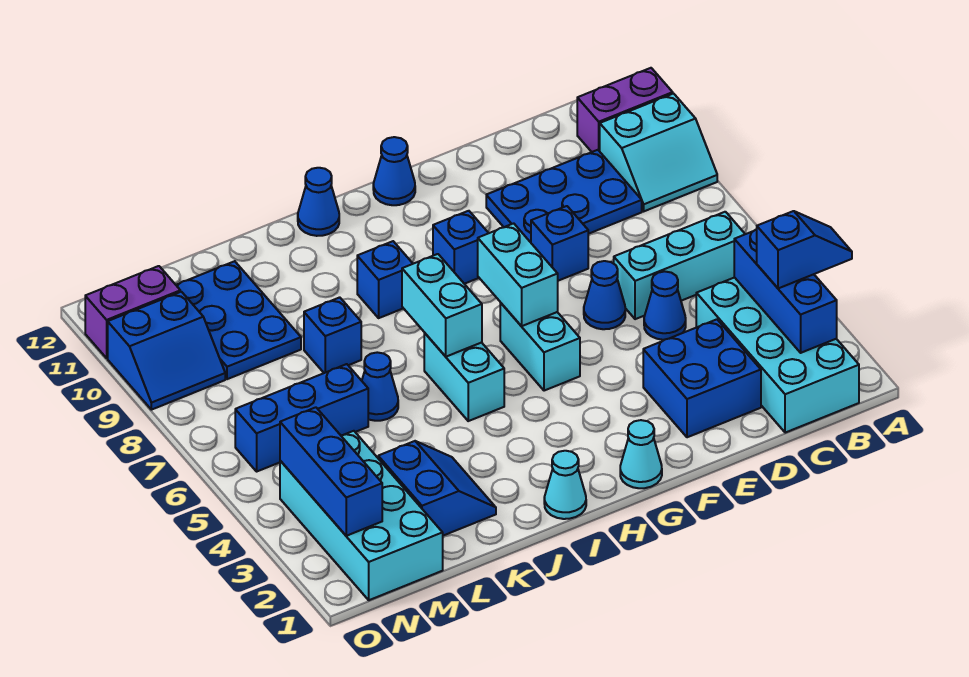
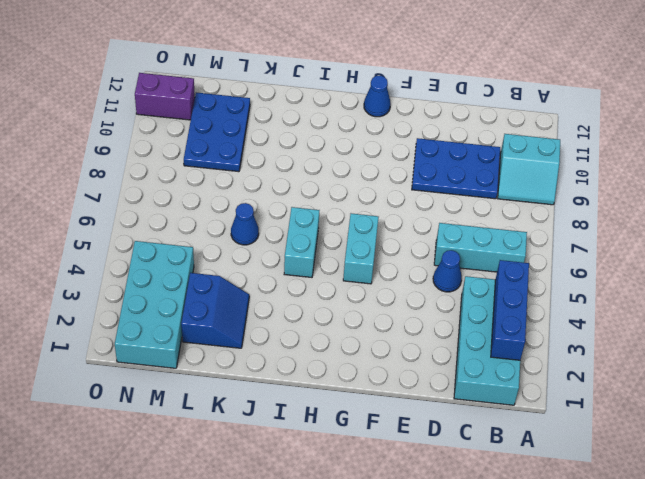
none -> purple brick A11:B11 level 1
none -> blue brick D2:E3 level 1
none -> blue cone E6 level 1
none -> blue brick E8 level 1

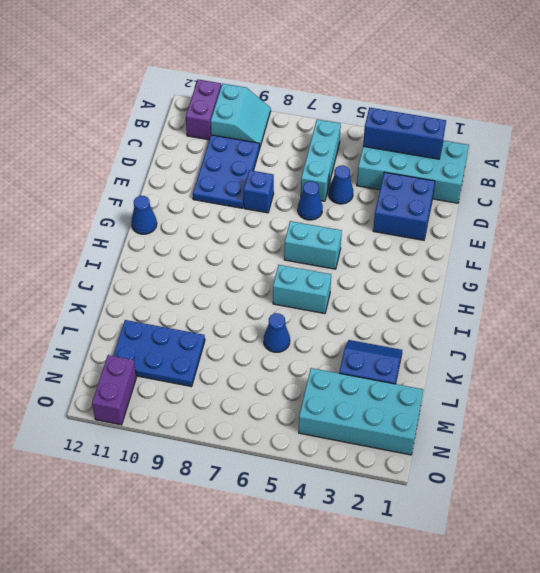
none -> cyan cone G1 level 1
none -> blue brick G9 level 1
none -> cyan cone I1 level 1
none -> blue brick I9 level 1

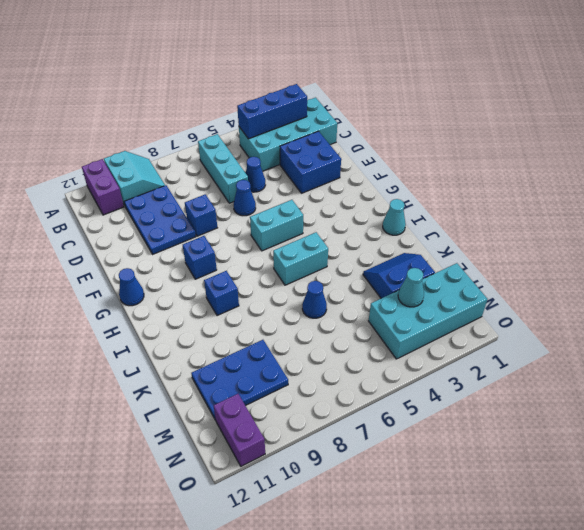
cyan cone M3 level 2 -> cyan cone G1 level 1
none -> blue cone I12 level 1
none -> blue brick K8 level 1
none -> blue brick L6:N6 level 1
none -> blue slope N9:O10 level 1 top 10

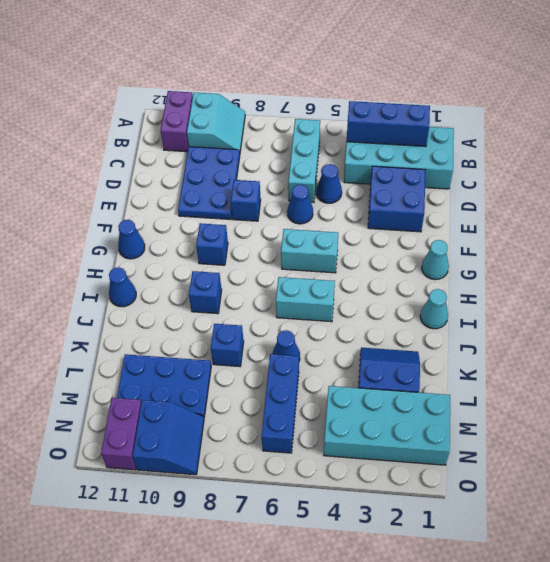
none -> cyan brick G6:G7 level 2
none -> cyan brick I6:I7 level 2
none -> blue brick N2:N4 level 2
none -> blue slope A3:B3 level 3 top B

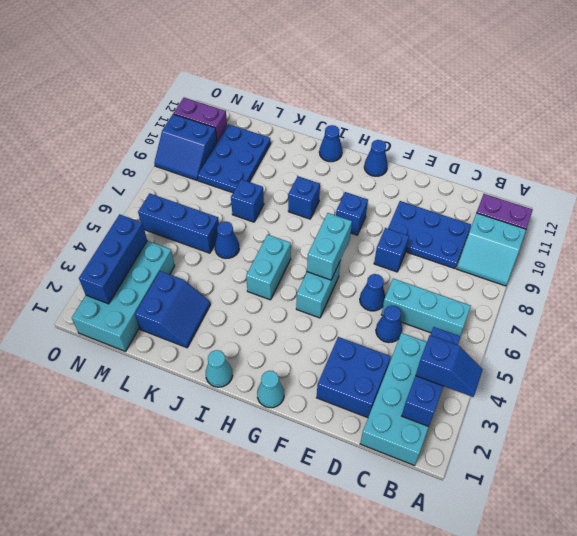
none -> cyan brick I6:I7 level 2

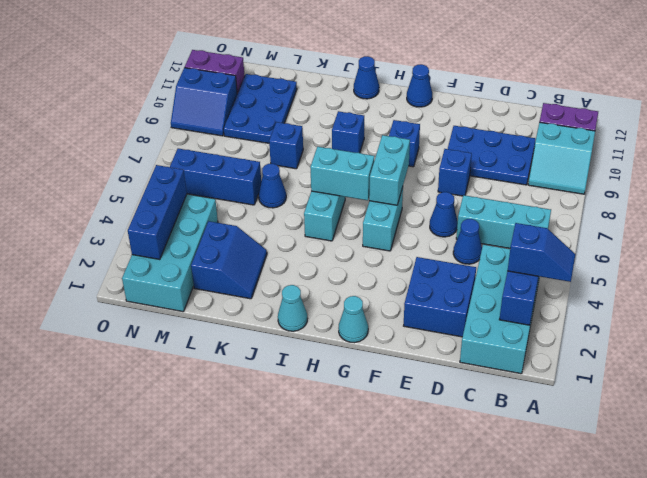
cyan brick H6:I6 level 2 -> cyan brick I6:I7 level 2

